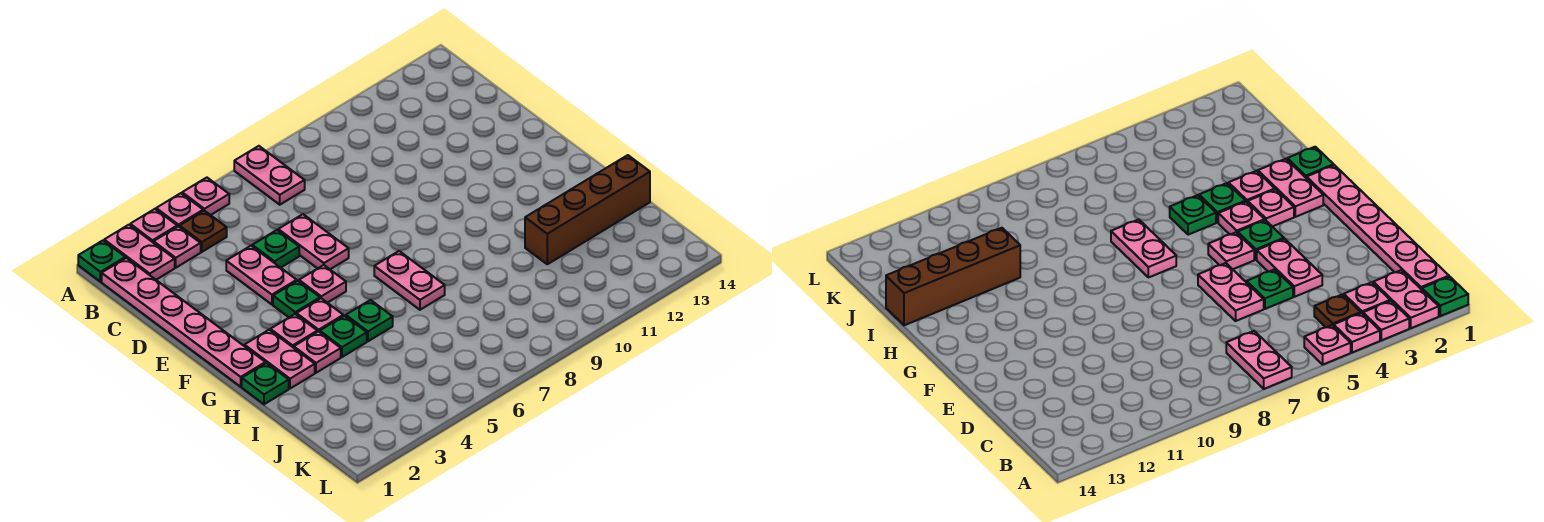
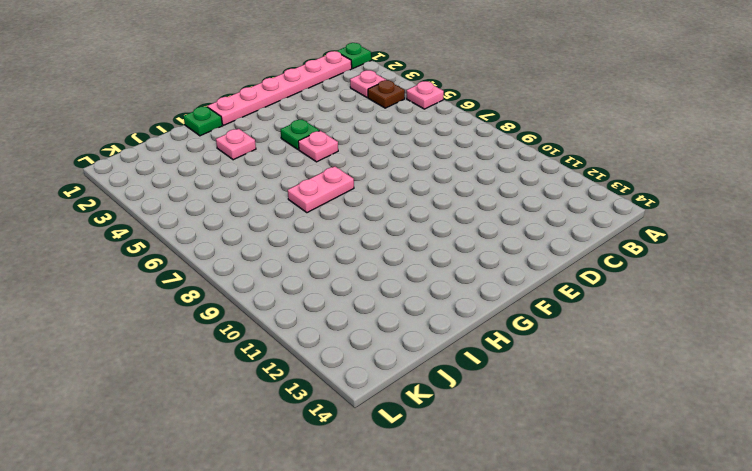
none -> pink plate A2:B2 level 1
none -> pink plate A3 level 1
none -> pink plate A4 level 1

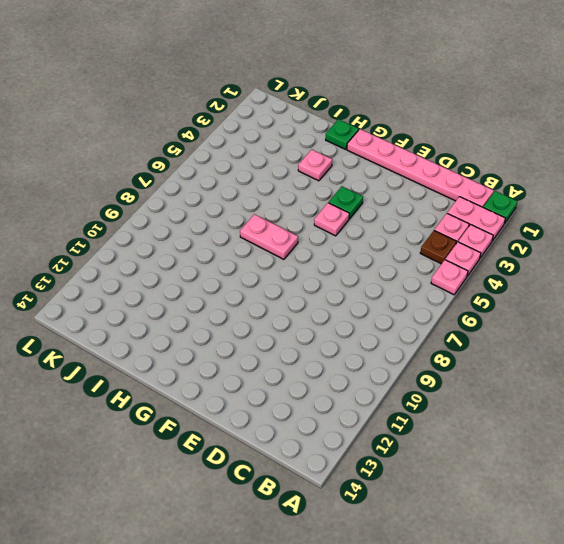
none -> pink plate A7:B7 level 1
none -> pink plate D4:E4 level 1
none -> green plate D5 level 1

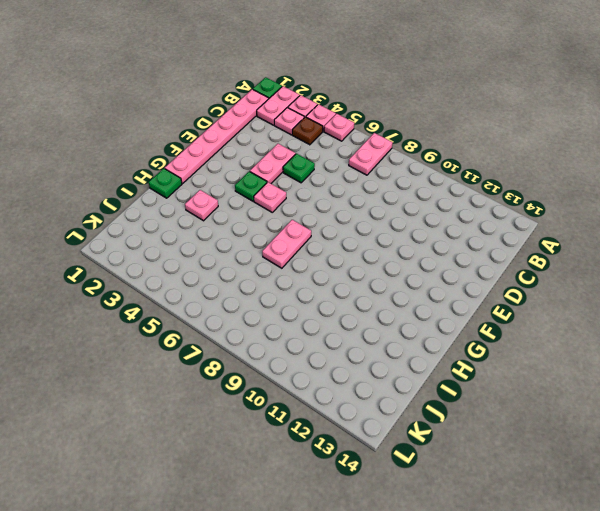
none -> pink plate D6:E6 level 1
none -> pink plate G2:H2 level 1
none -> pink plate G3 level 1

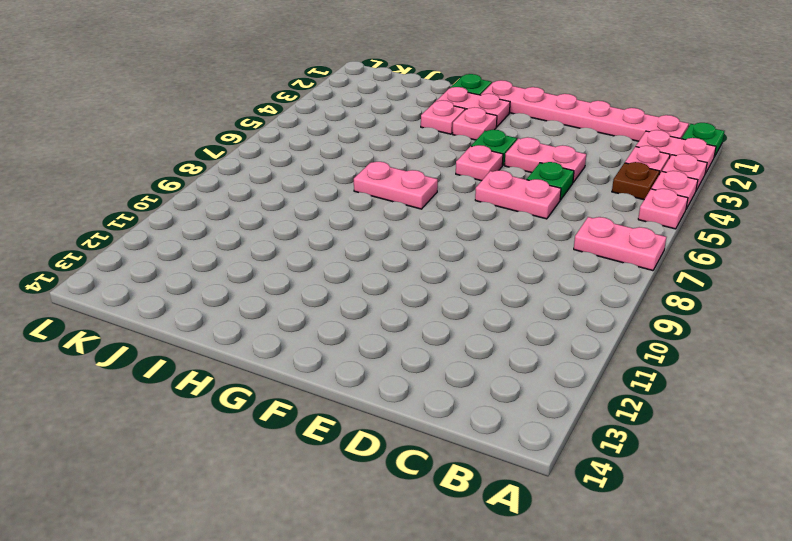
none -> pink plate G4 level 1
none -> green plate H4 level 1
none -> green plate H5 level 1

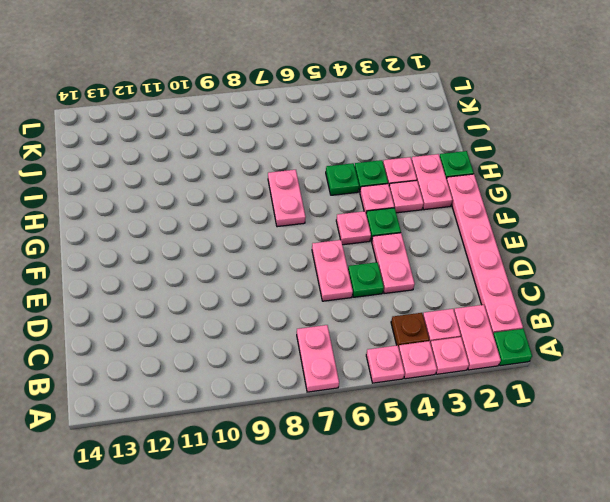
none -> brown brick I11:I14 level 1

